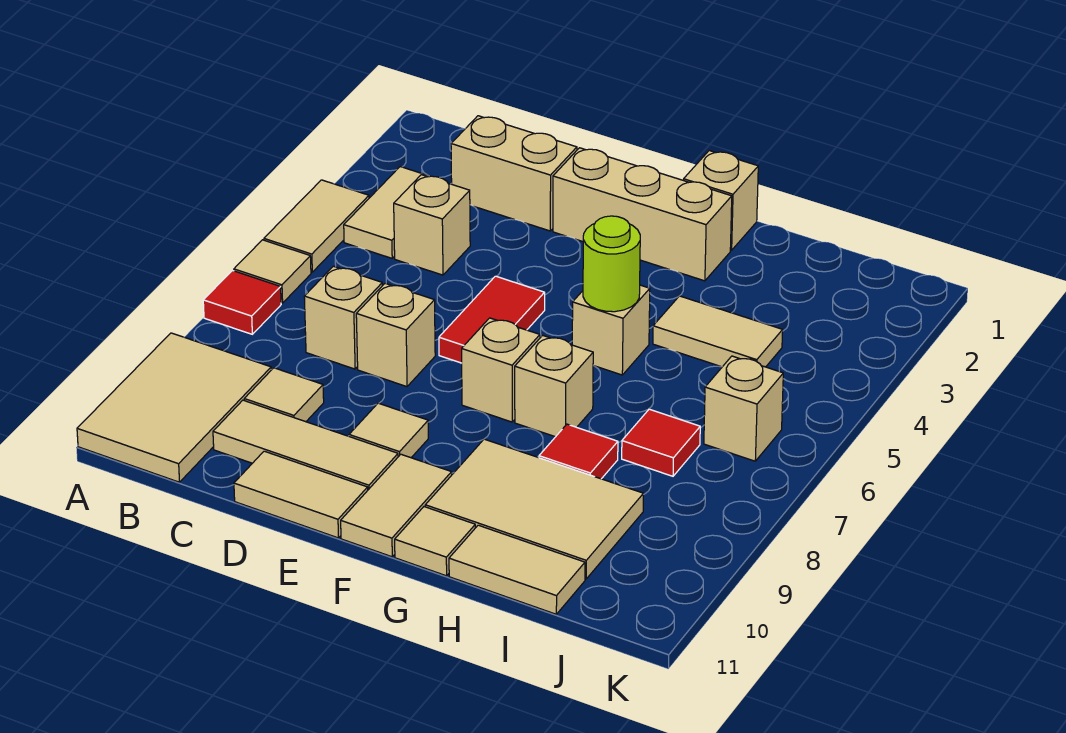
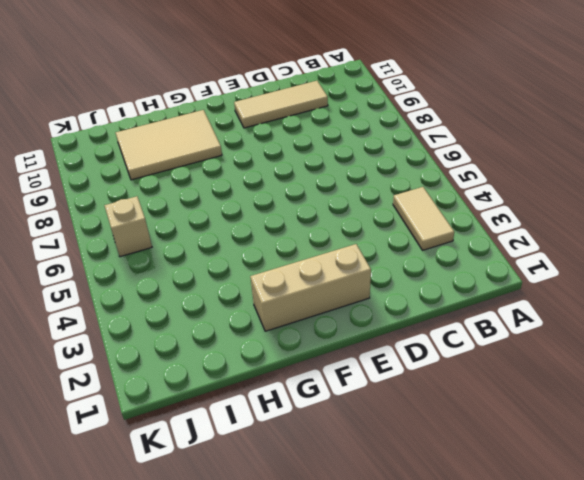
none -> tan tile A4:A5 level 1
none -> tan tile A6 level 1
none -> red tile A7 level 1

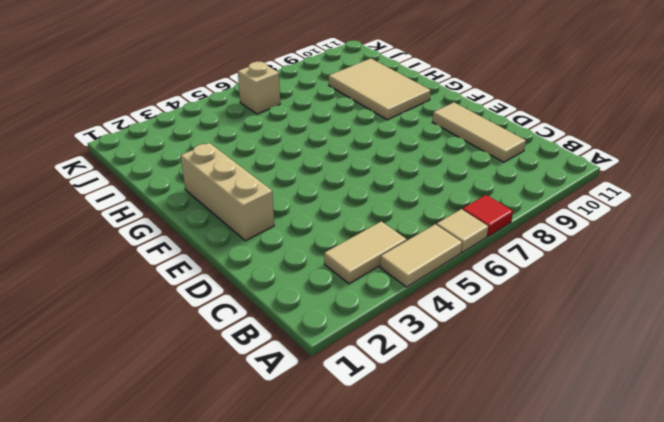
none -> tan tile A9:B11 level 1
none -> tan brick C2:D2 level 1
none -> tan brick C4 level 1

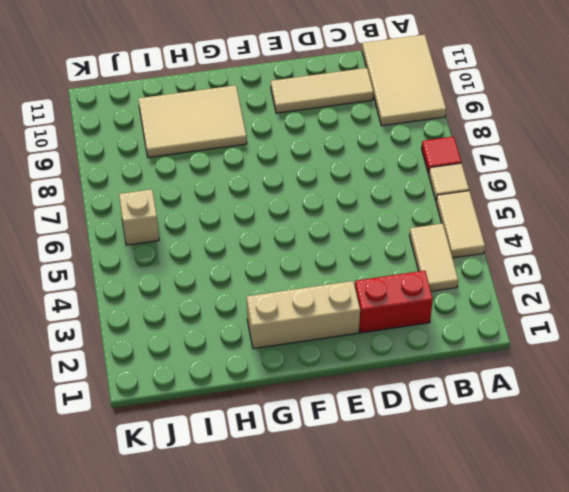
red brick C2:D2 level 1 -> tan brick C2:D2 level 1
none -> tan brick C4 level 1
none -> tan brick C7 level 1
none -> tan tile C9 level 1

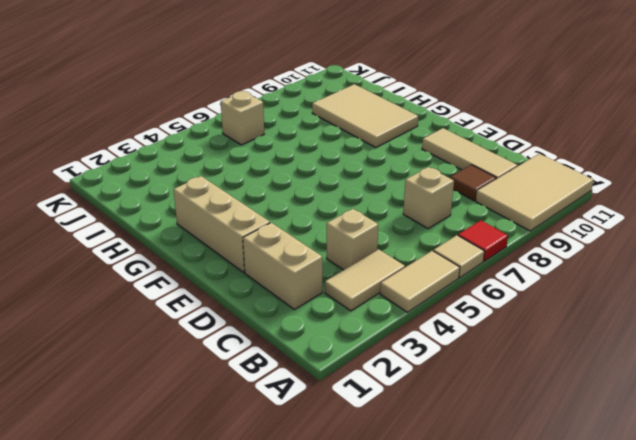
brown tile C9 level 1 -> tan tile C9 level 1
none -> tan brick D7 level 1
none -> tan tile D11:E11 level 1
none -> red tile E5:E6 level 1

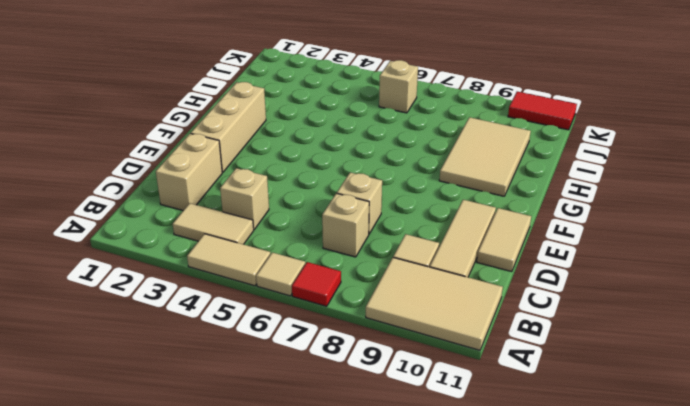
red tile K10:K11 level 1 -> red tile E5:E6 level 1
none -> tan tile E9 level 1
none -> tan brick F7 level 1
none -> tan tile F10:F11 level 1

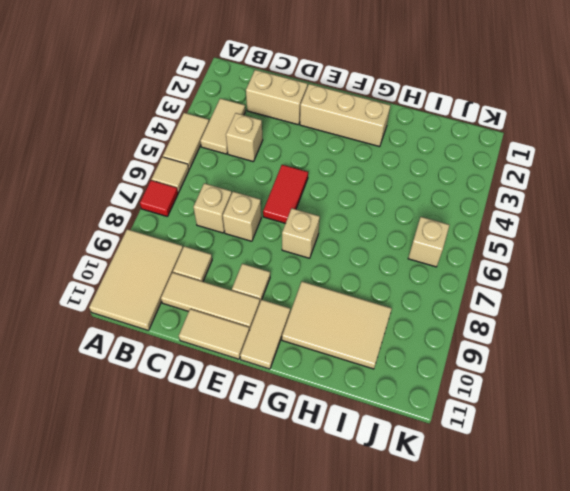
none -> tan brick G1 level 1
none -> tan brick G5 level 1
none -> tan brick G7 level 1

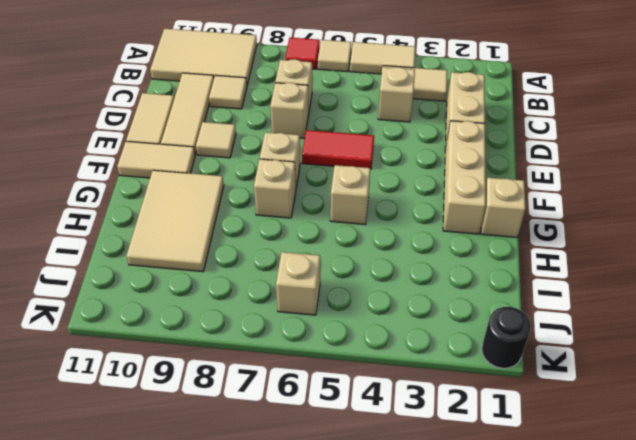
black round brick K1 level 1 -> none
none -> tan tile G11 level 1
none -> tan tile H4:I4 level 1
none -> red tile H8 level 1

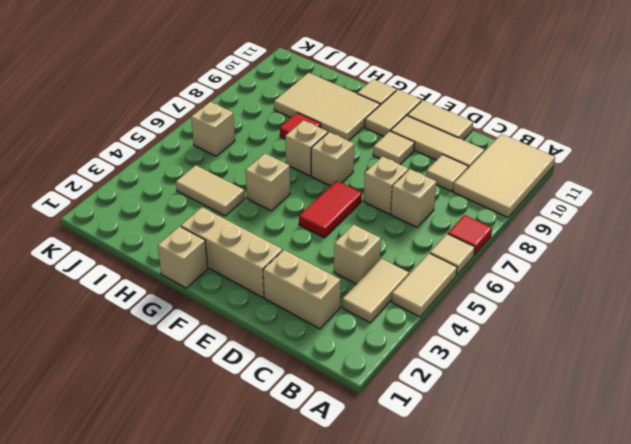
none -> tan tile H11:I11 level 1
none -> red tile I7 level 1
none -> lime round brick G5 level 2

